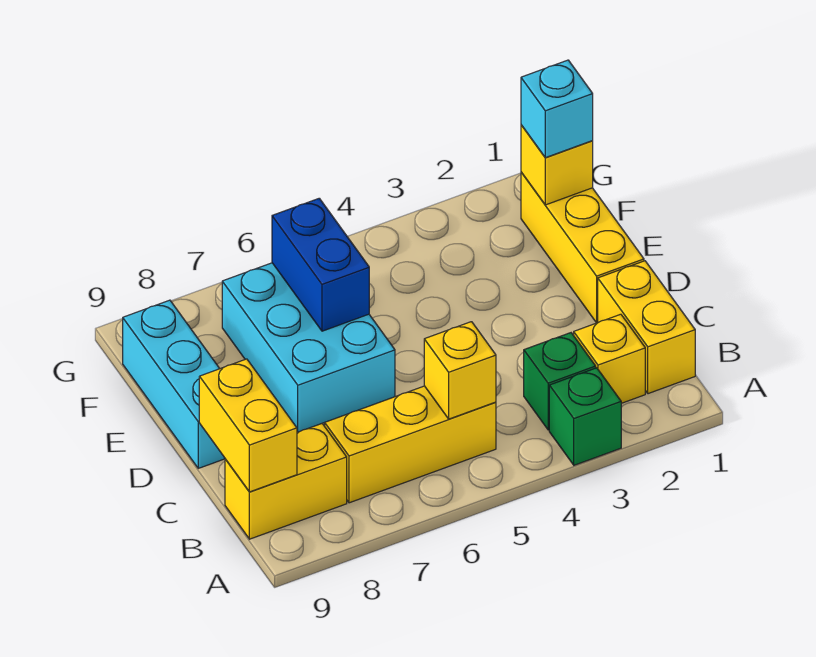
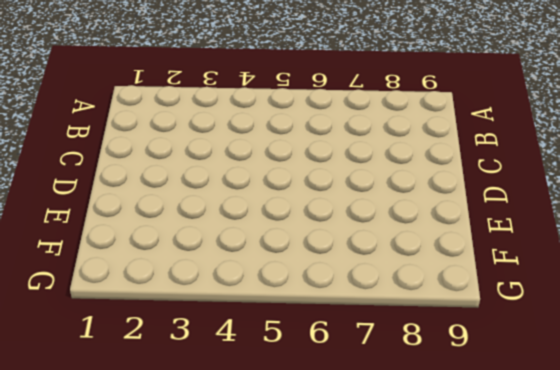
none -> green brick A3 level 1
none -> yellow brick B1:C1 level 1
none -> yellow brick B2 level 1

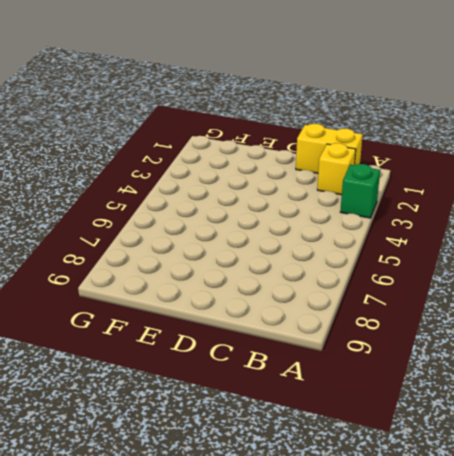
none -> green brick B3 level 1
none -> yellow brick B5:B7 level 1
none -> yellow brick B8:B9 level 1

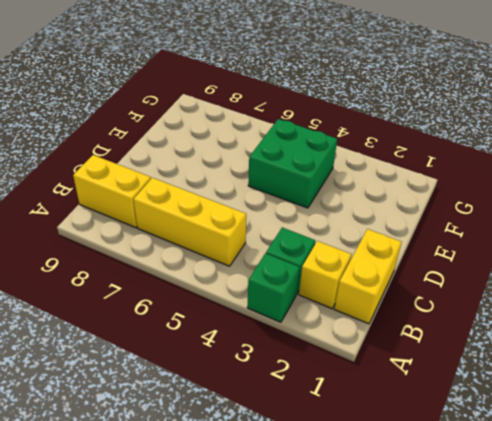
green brick E4:F5 level 1 -> none
none -> yellow brick D1:F1 level 1
none -> cyan brick D6:F7 level 1
none -> cyan brick D9:F9 level 1

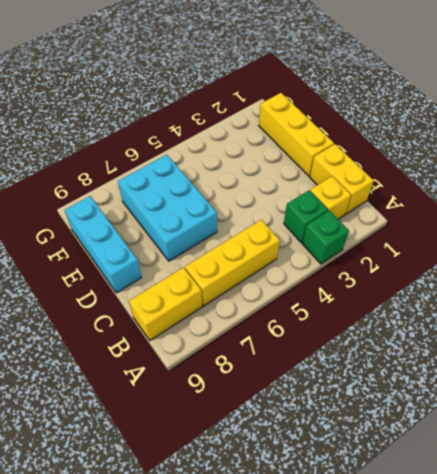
none -> yellow brick B5 level 2
none -> yellow brick B9:C9 level 2
none -> blue brick E6:F6 level 2

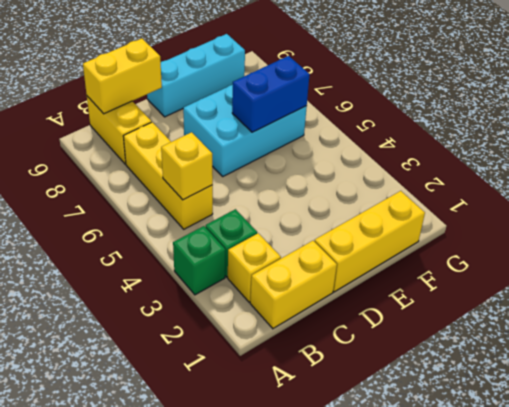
none -> yellow brick F1 level 2
none -> cyan brick F1 level 3

